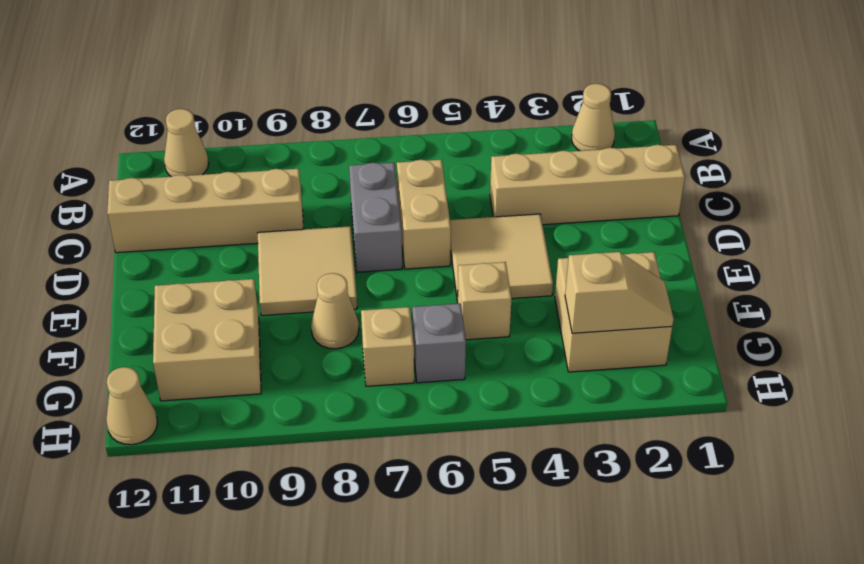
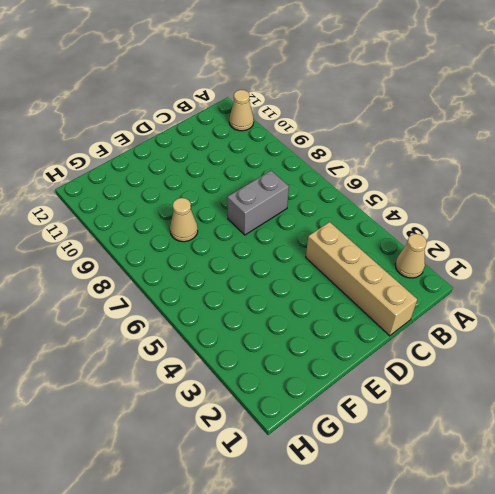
none -> tan brick C6:D6 level 1
none -> tan brick C9:C12 level 1
none -> tan tile D4:E5 level 1

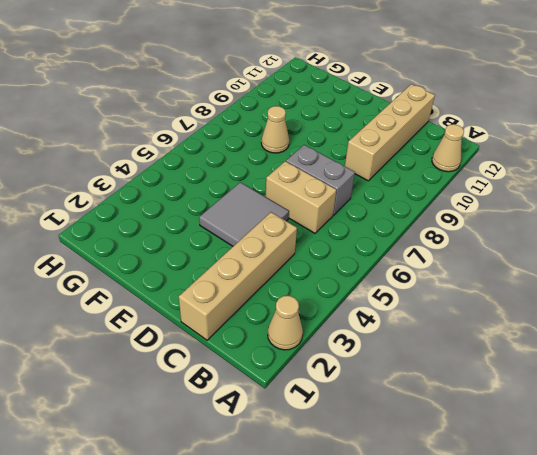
grey tile D4:E5 level 1 -> tan tile D4:E5 level 1
none -> tan tile D8:E9 level 1
none -> tan brick F2:G3 level 1
none -> tan brick F5 level 1

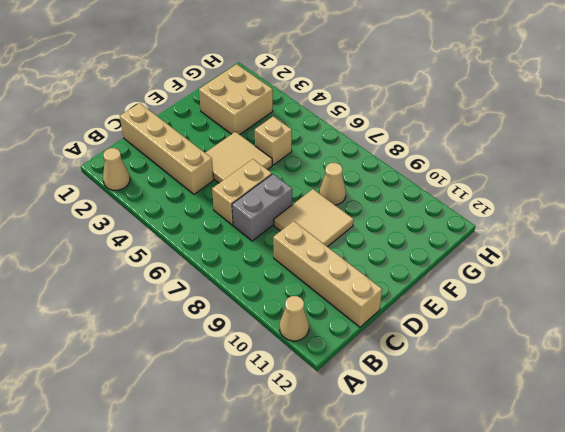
none -> tan brick F10:G11 level 1
none -> grey brick G6 level 1
none -> tan brick G7 level 1

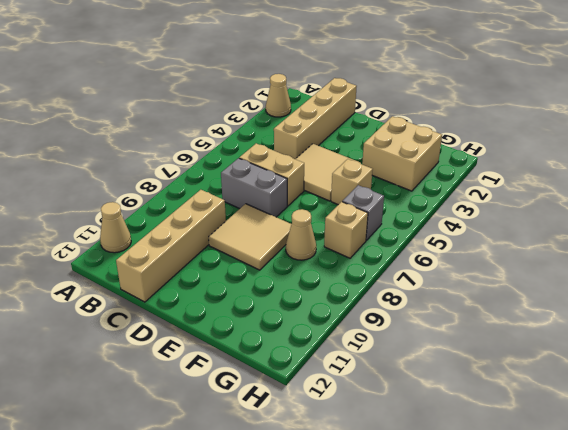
none -> tan brick F10:G11 level 1
none -> tan cone H12 level 1
none -> tan slope G2:G3 level 2 top 3

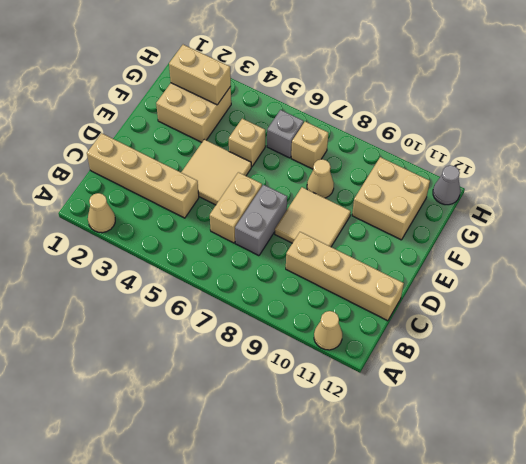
tan brick G2:G3 level 2 -> tan slope G2:G3 level 2 top 3
grey cone H12 level 1 -> tan cone H12 level 1

